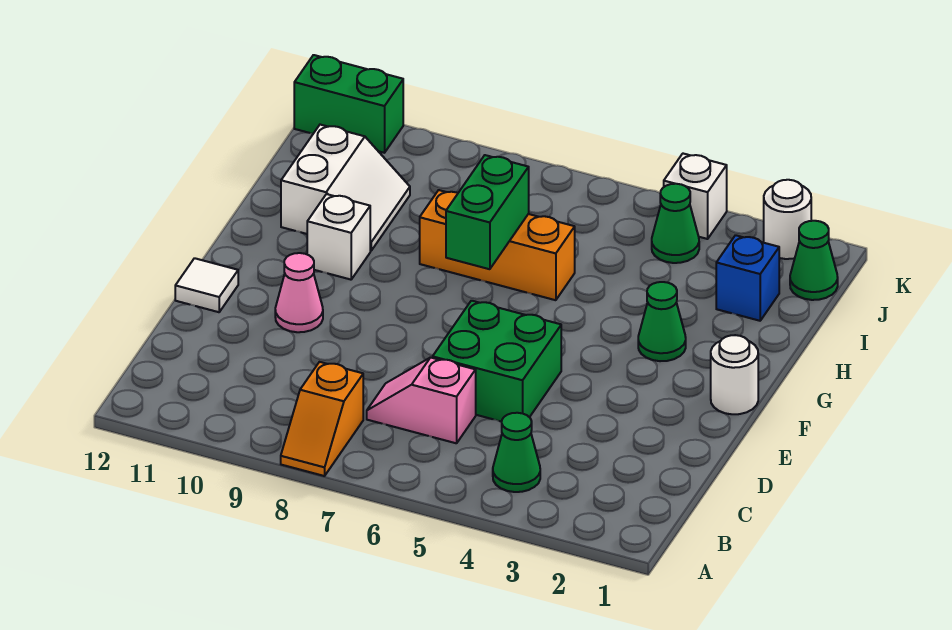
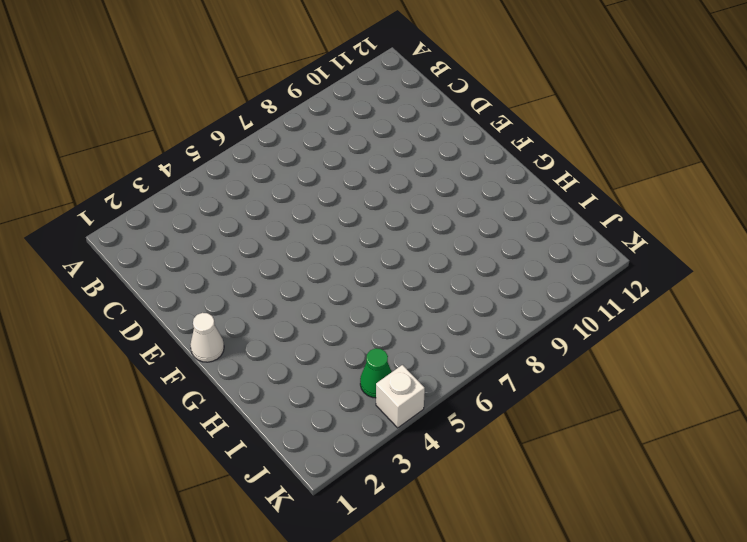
white cone F1 level 1 -> white round brick F1 level 1
none -> orange slope A8:B8 level 1 top B
none -> green cone B4 level 1
none -> pink slope C6:C7 level 1 top 6

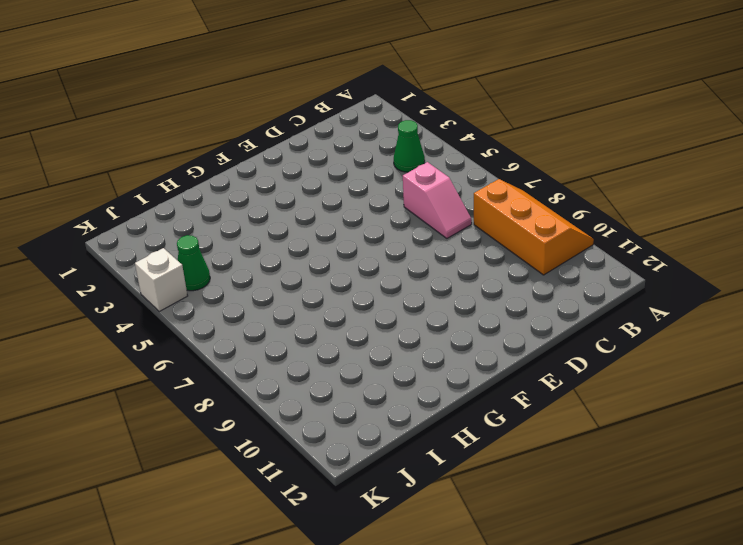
orange slope A8:B10 level 1 top B -> orange slope A8:B8 level 1 top B
none -> green brick D5:E6 level 1
none -> pink cone E10 level 1
none -> white tile E12 level 1

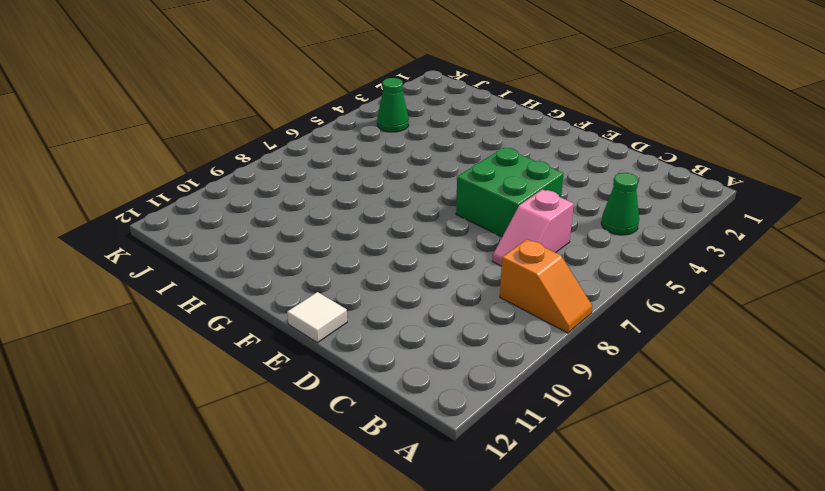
none -> pink cone E10 level 1
none -> white round brick F1 level 1
none -> green cone G3 level 1

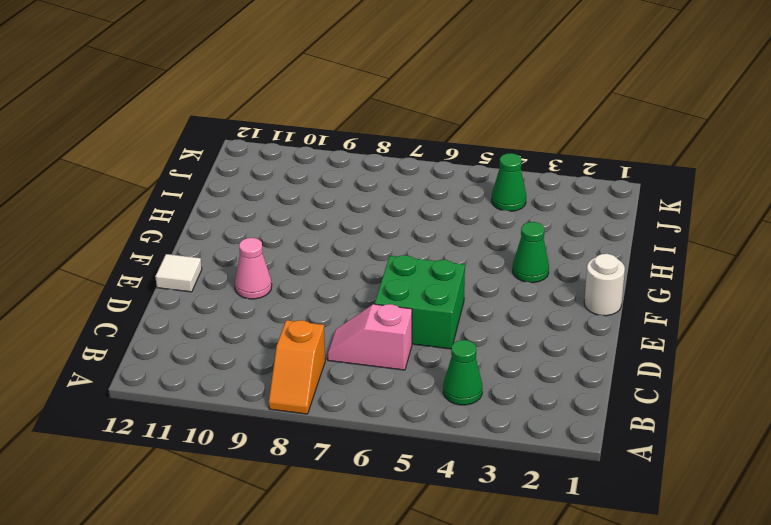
none -> white brick G10 level 1
none -> orange brick H6:H8 level 1
none -> white slope H10:I11 level 1 top 11

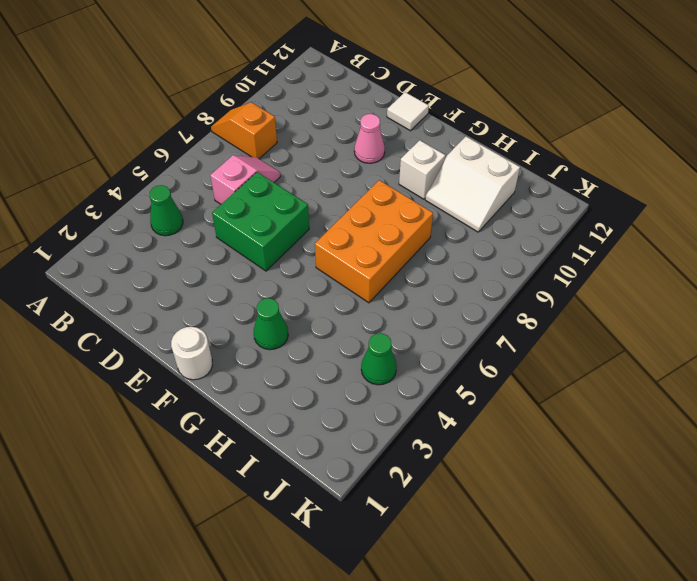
orange brick G6:H8 level 1 -> orange brick H6:H8 level 1
none -> blue brick I2 level 1
none -> green cone J1 level 1
none -> white round brick K2 level 1

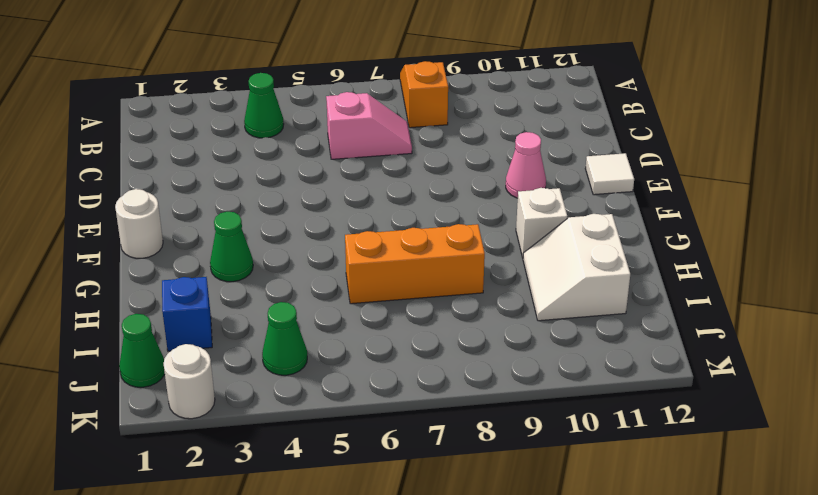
none -> green brick D5:E6 level 1
none -> white brick K4 level 1
none -> green brick K11:K12 level 1

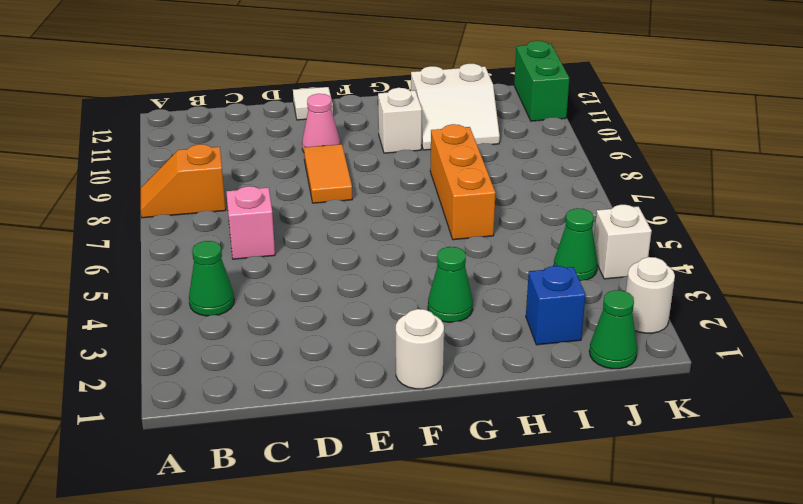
orange tile E8:E9 level 1 -> none
none -> green brick D5:E6 level 1
none -> green brick G7:H7 level 2

